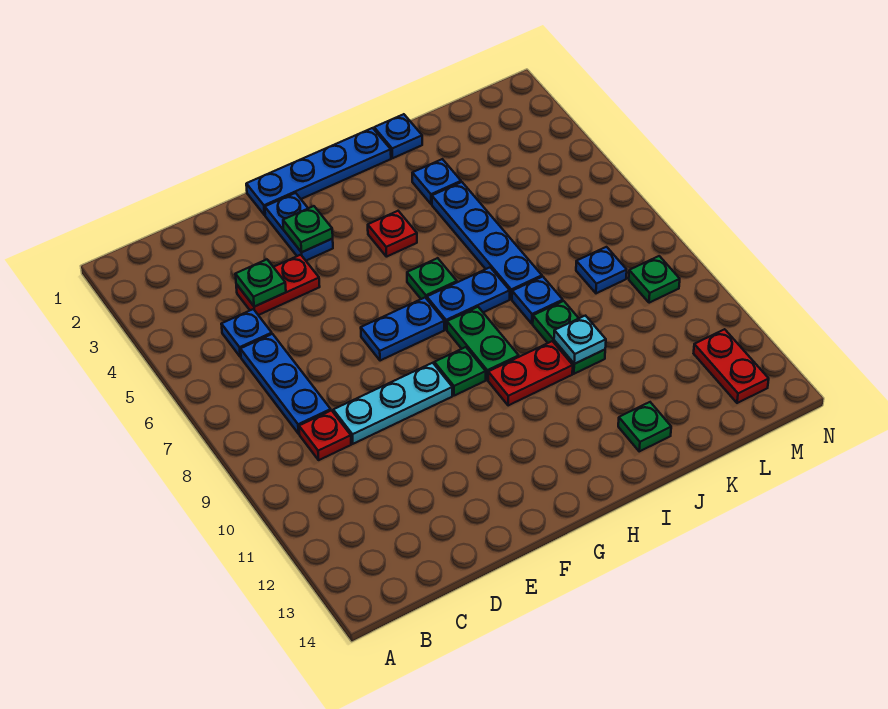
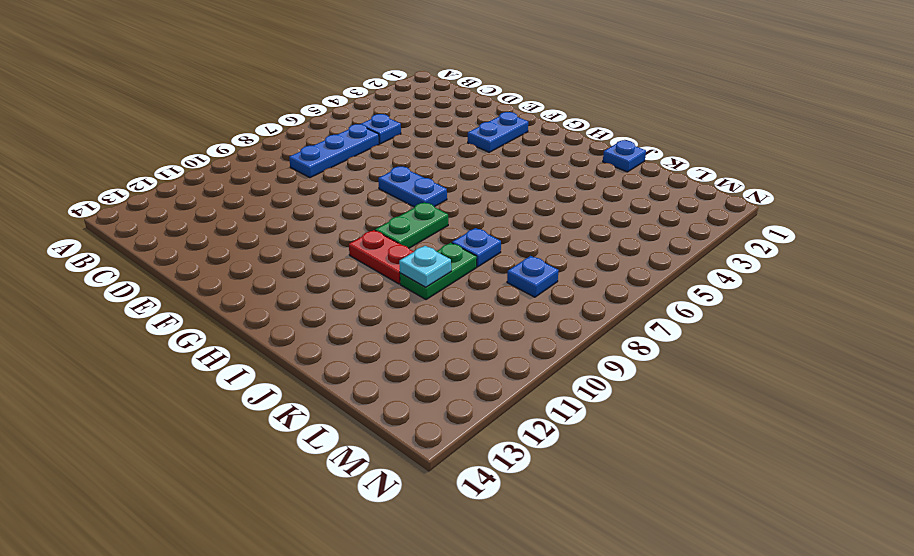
none -> red plate C9 level 1
none -> red plate D4:E4 level 1
none -> cyan plate D9:F9 level 1

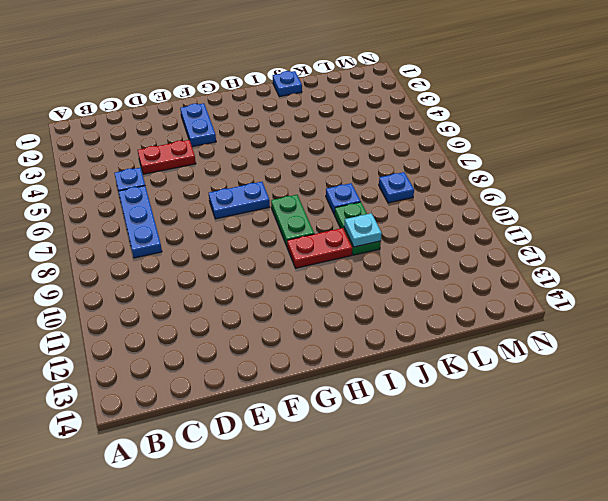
none -> red plate C9 level 1
none -> cyan plate D9:F9 level 1
none -> blue plate F1:I1 level 1

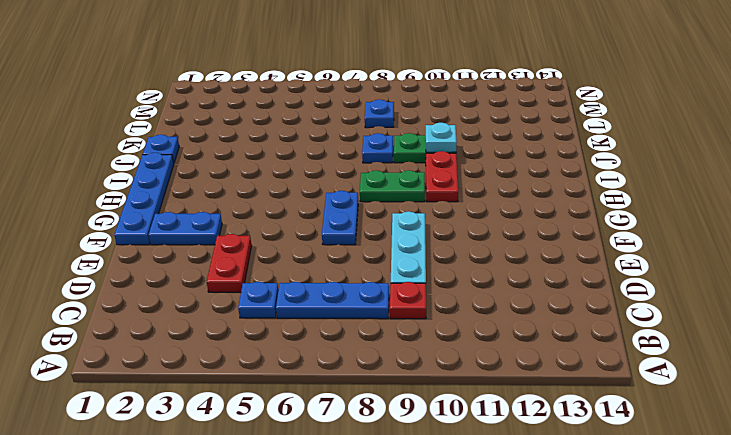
none -> green plate G9 level 1
none -> red plate H4 level 1
none -> green plate H6 level 1

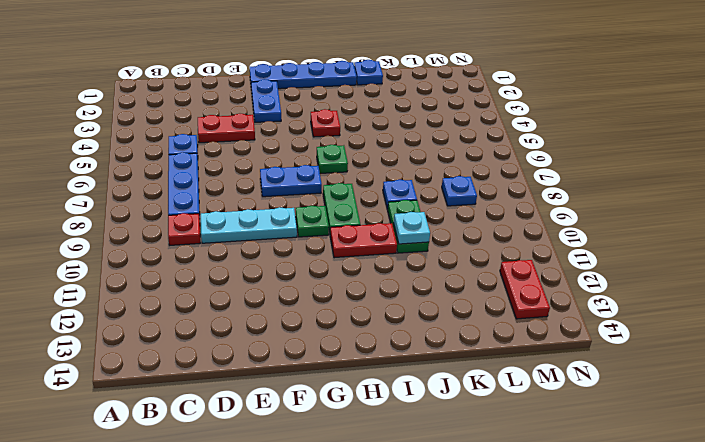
none -> blue plate H7:I7 level 1
none -> blue plate J3 level 1
none -> blue plate J4:J7 level 1

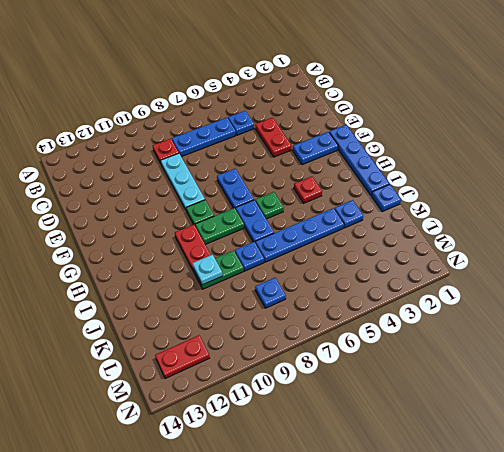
none -> green plate J13 level 1
none -> green plate M9 level 1
none -> green plate D4 level 2

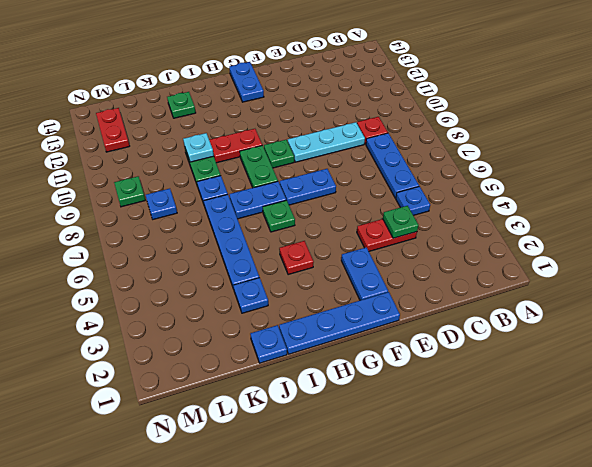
blue plate G13:G14 level 1 -> none
none -> green plate F3 level 2

